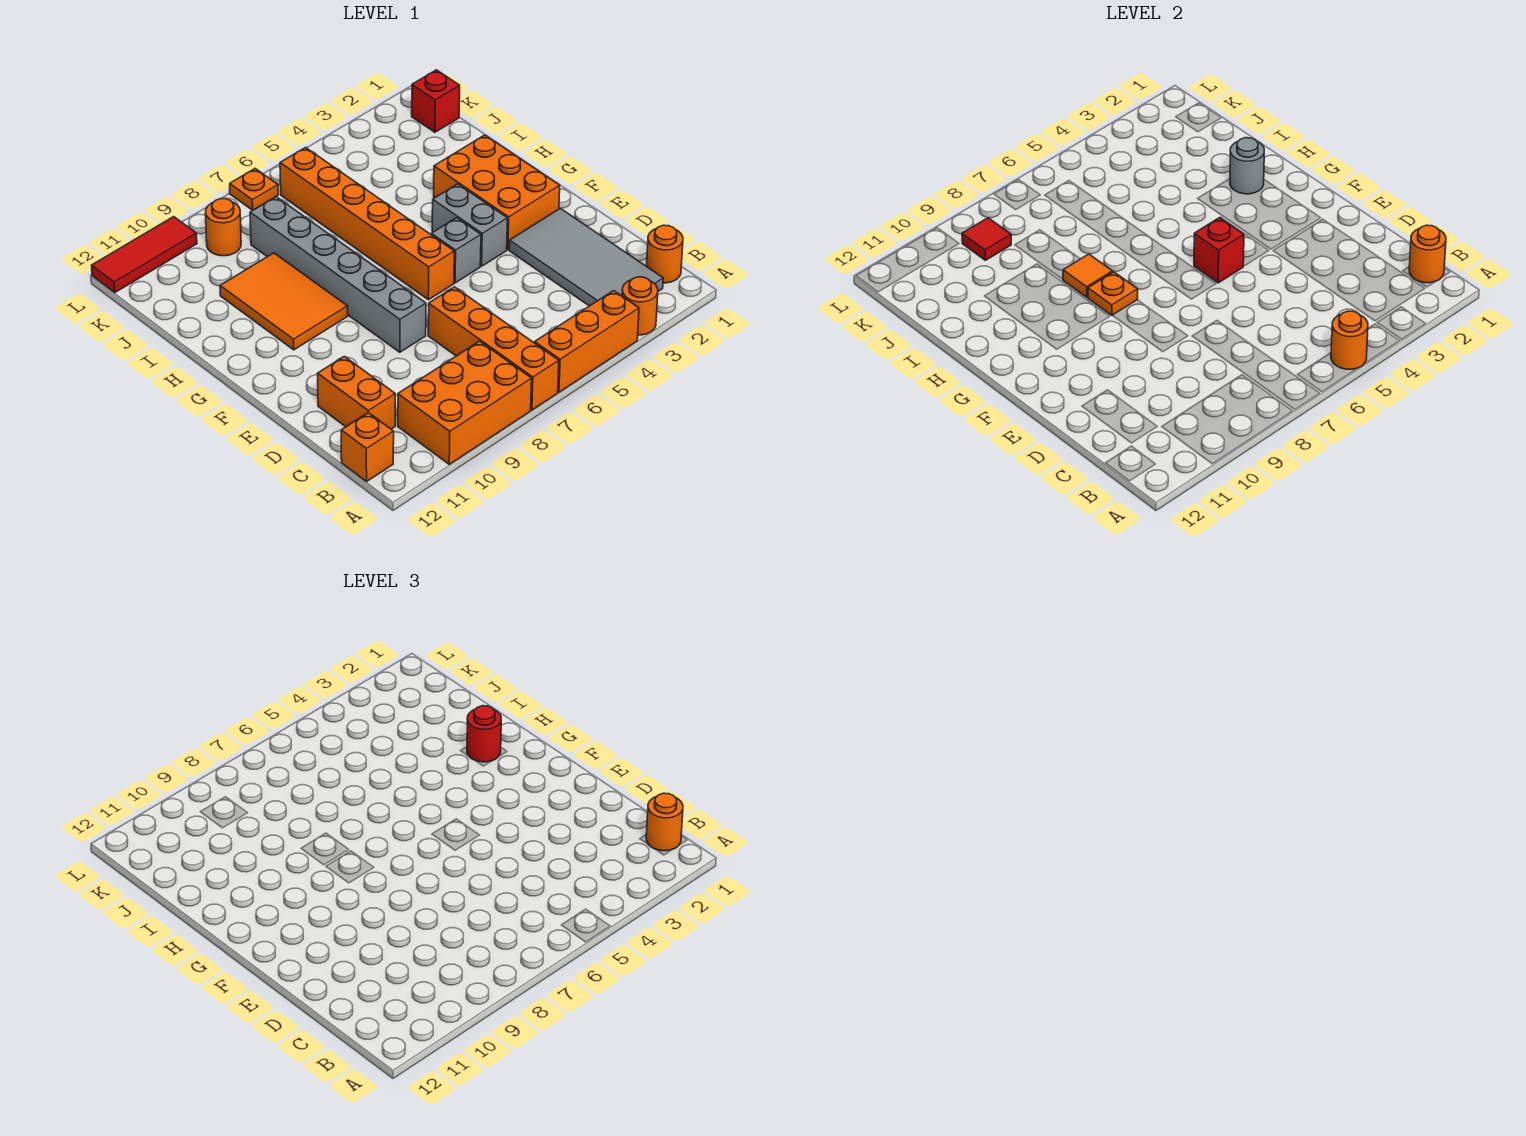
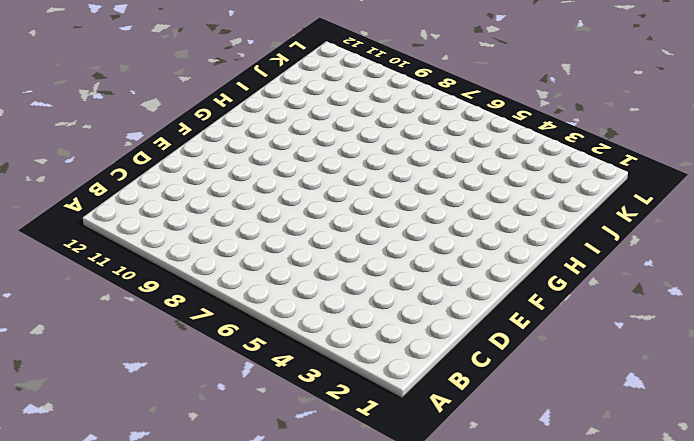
none -> orange round brick A3 level 1
none -> orange brick A4:A6 level 1
none -> orange brick A7:D7 level 1

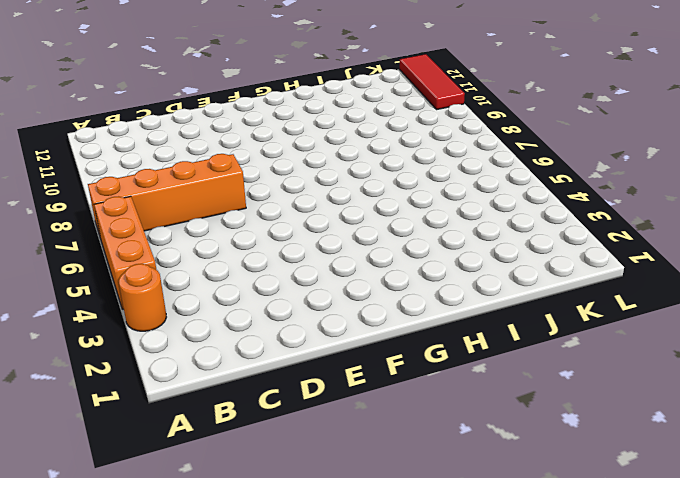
none -> orange brick A8:B10 level 1
none -> orange round brick B1 level 1
none -> grey tile B2:E3 level 1

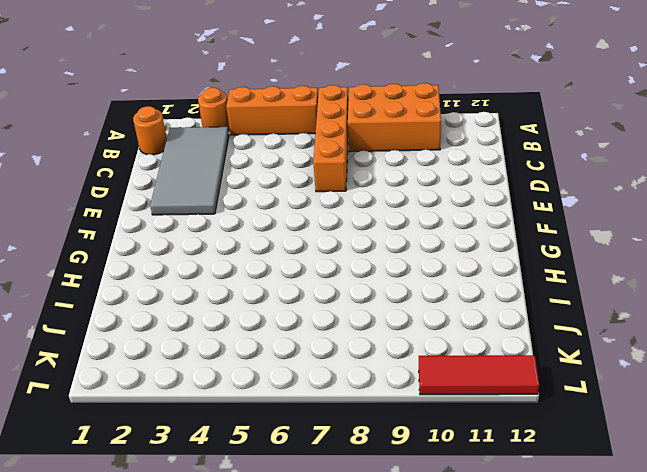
none -> orange brick B12 level 1
none -> orange brick C11:D11 level 1
none -> grey brick E8:J8 level 1

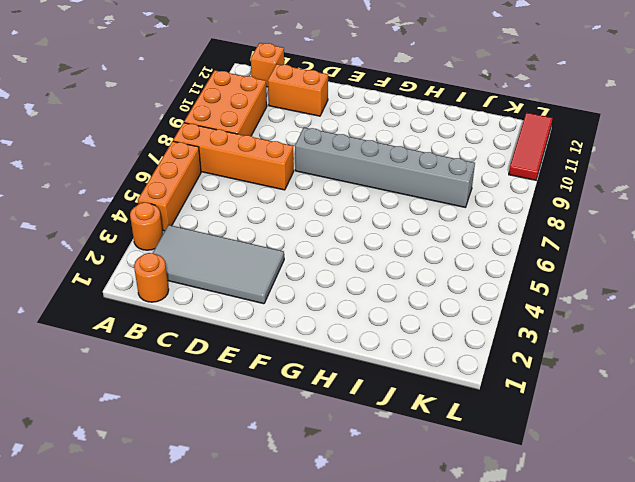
none -> orange brick F2:H3 level 1
none -> grey brick F4:G4 level 1
none -> grey brick F5 level 1

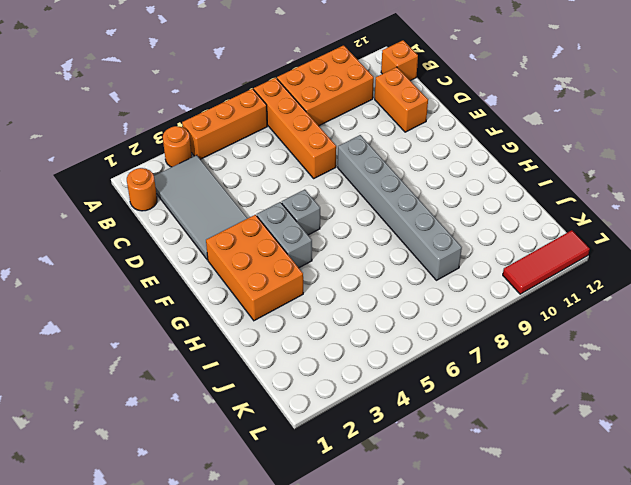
none -> orange brick F6:K6 level 1
none -> orange tile G9:I10 level 1
none -> red brick K1 level 1

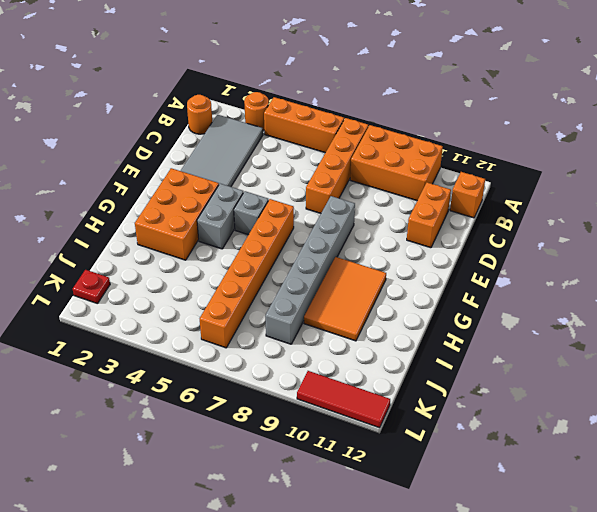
red plate K1 level 1 -> red brick K1 level 1
none -> orange round brick K9 level 1
none -> orange plate L7 level 1
none -> orange round brick A5 level 2

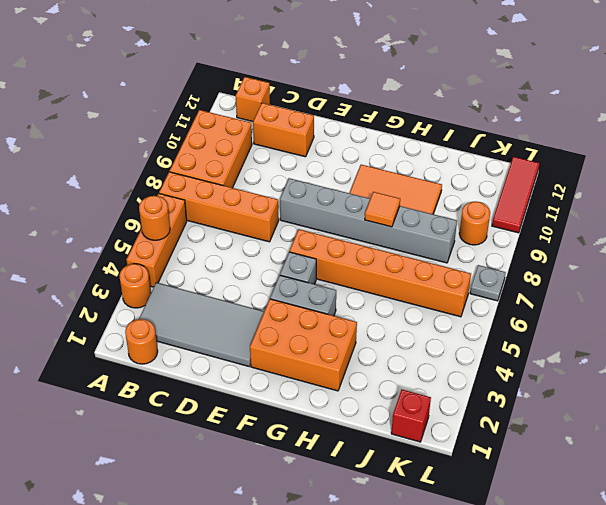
grey plate L7 level 1 -> orange plate L7 level 1
none -> orange round brick B1 level 2
none -> red brick F5 level 2
none -> orange plate G8 level 2

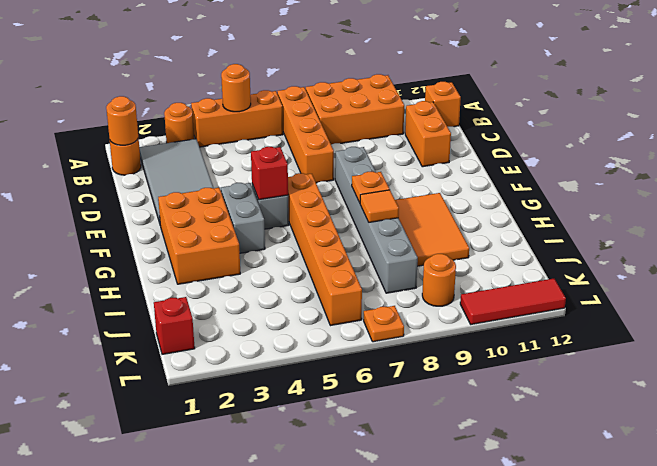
none -> grey round brick H2 level 2
none -> red tile K9 level 2
none -> orange round brick B1 level 3

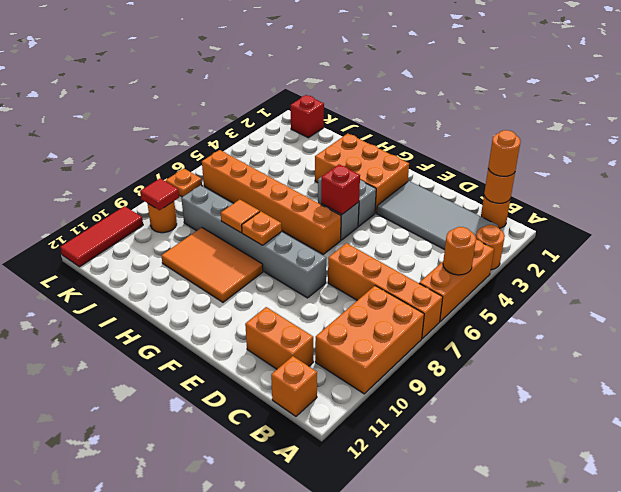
none -> grey round brick H2 level 2
none -> red round brick H2 level 3

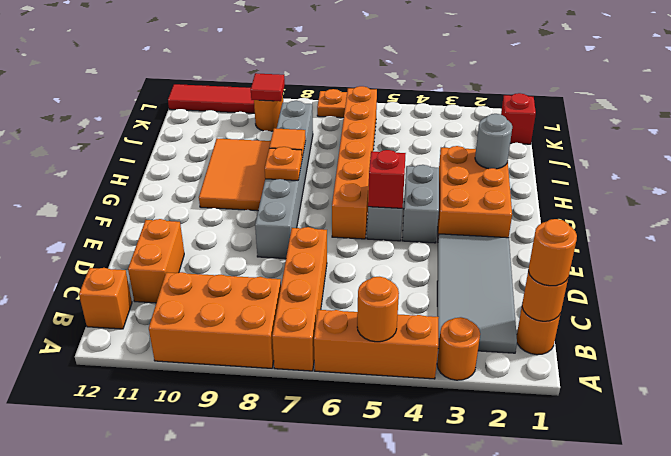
none -> red round brick H2 level 3

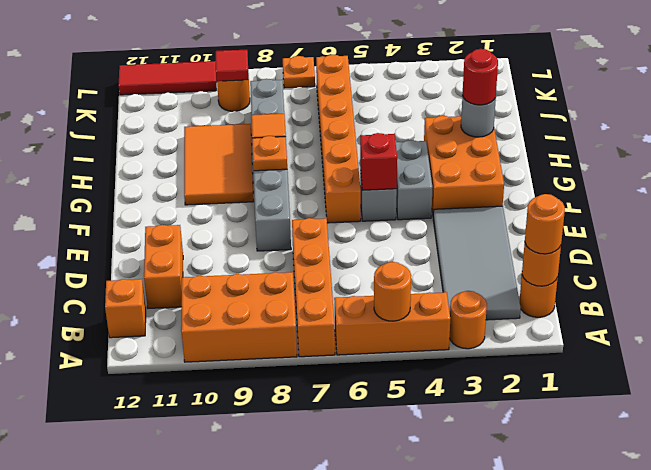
none -> red brick K1 level 1

